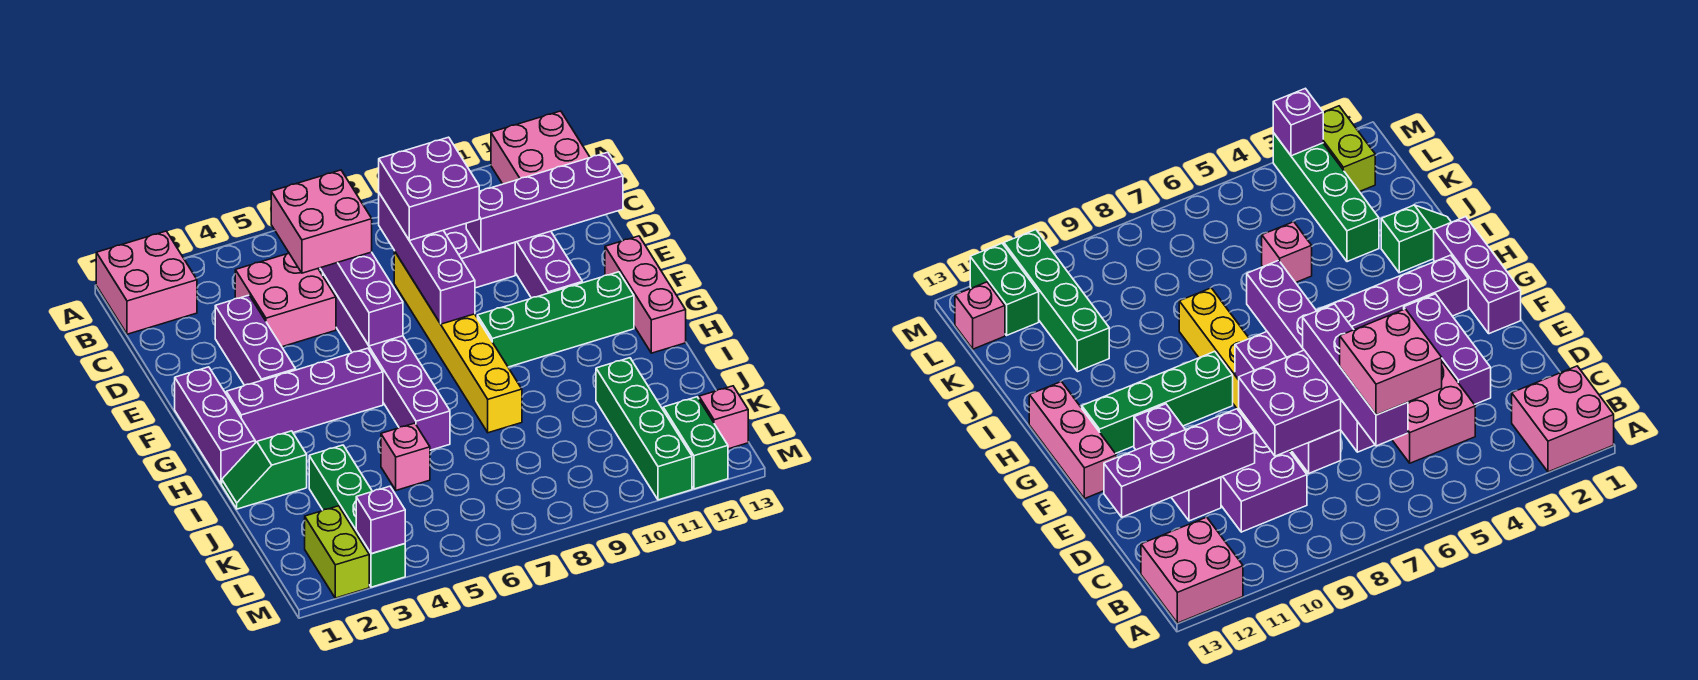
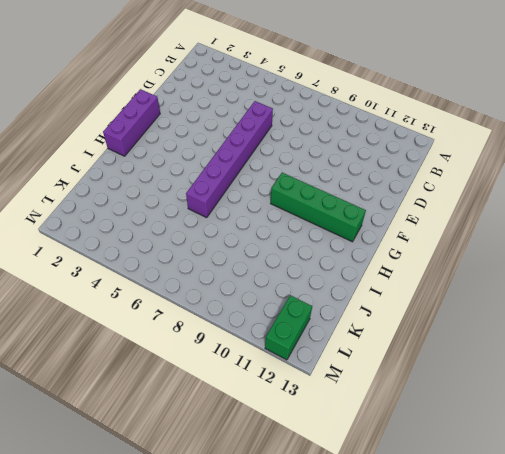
none -> pink brick A1:B2 level 1
none -> pink brick A12:B13 level 1
none -> pink brick C4:D5 level 1

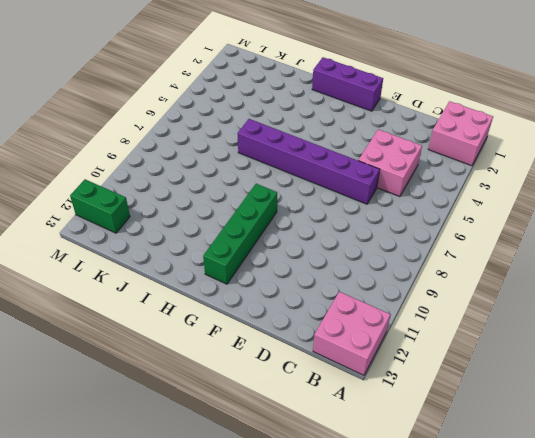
none -> purple brick C9:D10 level 1
none -> purple brick D3:F3 level 1
none -> yellow brick D8:I8 level 1

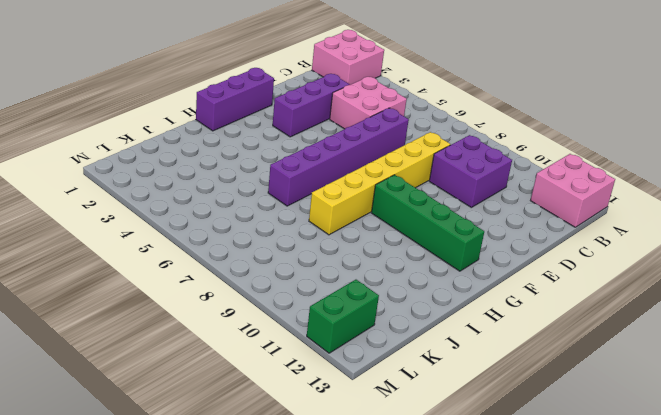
none -> purple brick D11:F11 level 1
none -> pink brick F13:H13 level 1
none -> purple brick G2:G5 level 1

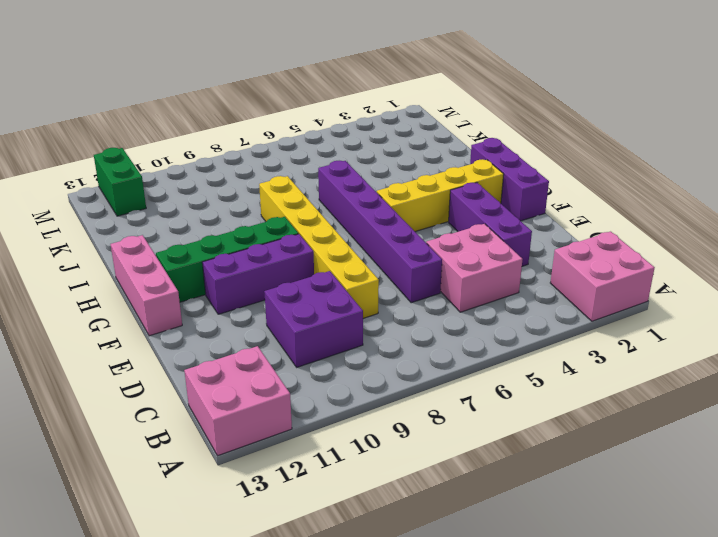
purple brick F9:F11 level 1 -> purple brick D11:F11 level 1
yellow brick G2:G5 level 1 -> purple brick G2:G5 level 1
none -> green slope I1:I2 level 1 top 2
none -> green brick J3:M3 level 1
none -> pink brick J5 level 1

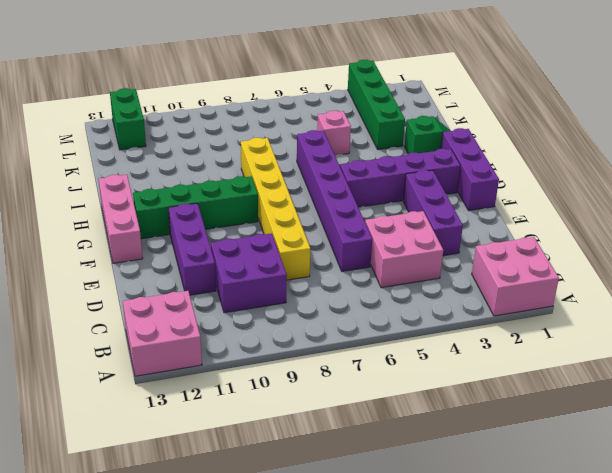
none -> green brick J11:M11 level 1
none -> lime brick L2:M2 level 1
none -> pink brick L13 level 1

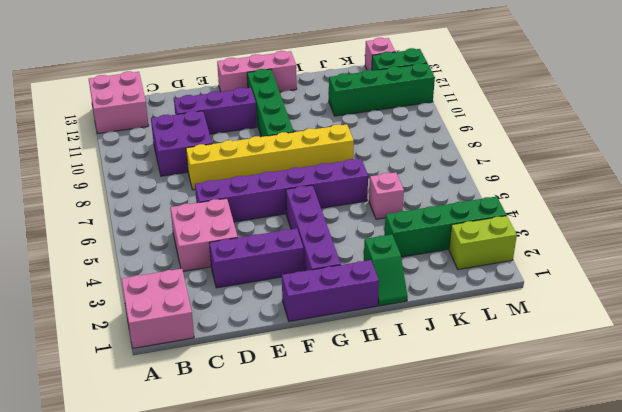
none -> purple brick C6:F6 level 2
none -> purple brick C8:F8 level 2
none -> purple brick D10:D13 level 2

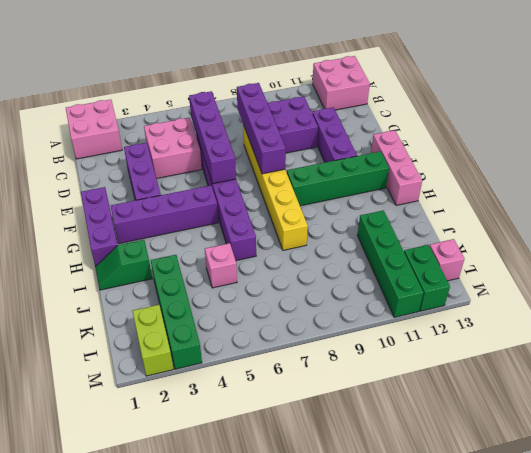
none -> purple brick D10:D13 level 2
none -> purple brick M3 level 2
none -> pink brick C5:D6 level 3

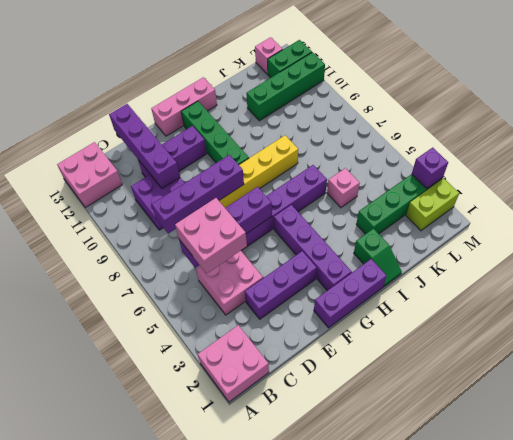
none -> purple brick C8:D9 level 3

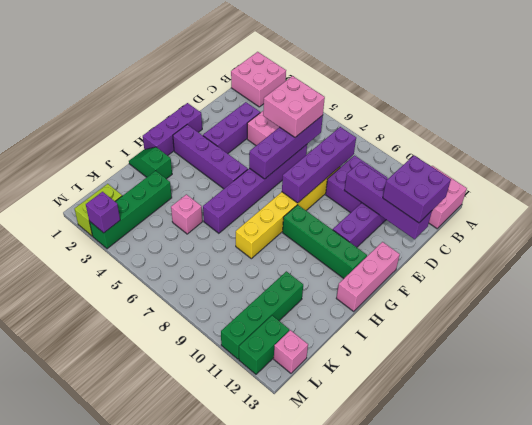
purple brick C12:D13 level 3 -> purple brick C8:D9 level 3

